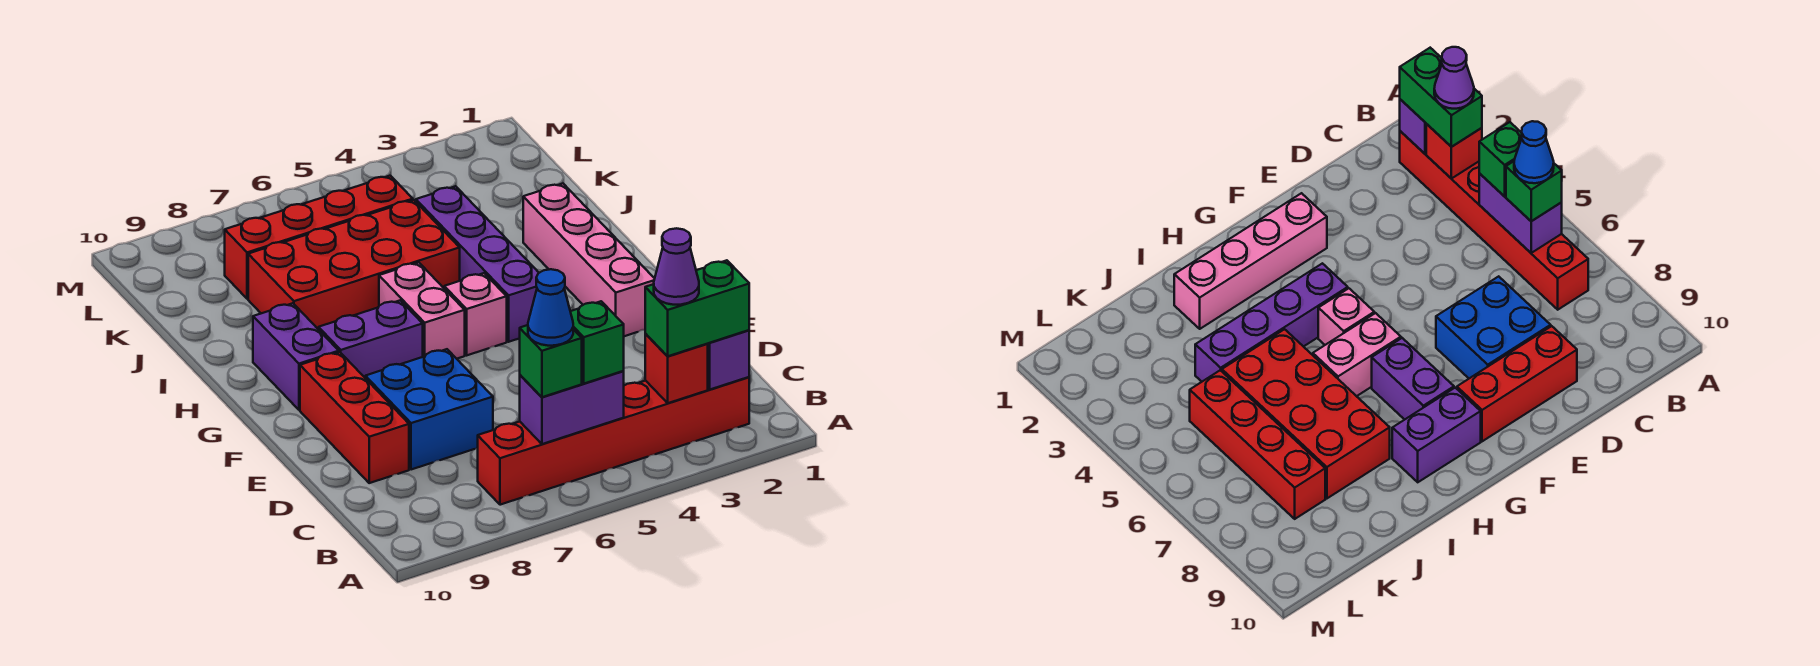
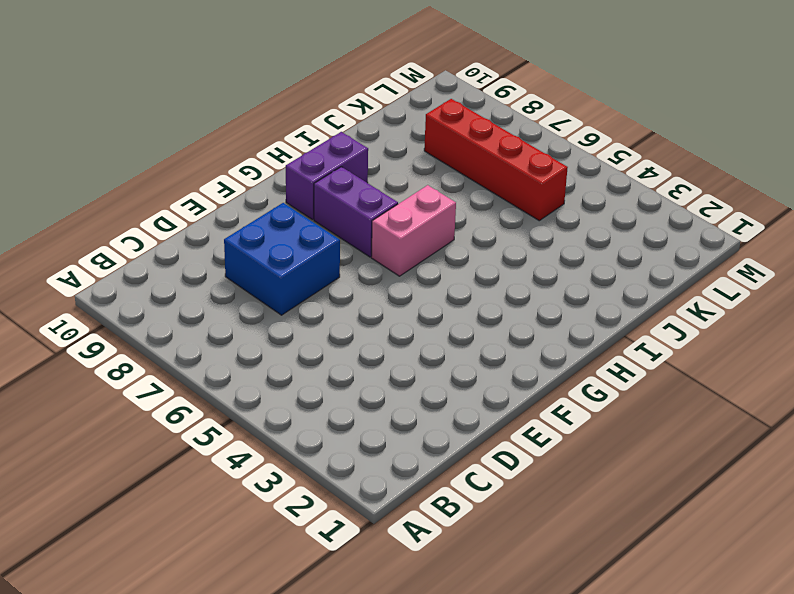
none -> red brick B2:B7 level 1
none -> red brick D9:F9 level 1
none -> pink brick F2:I2 level 1

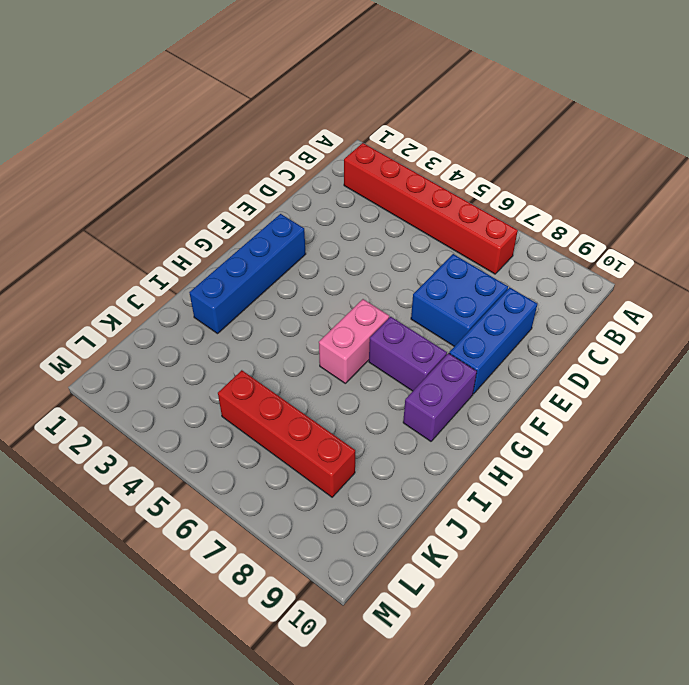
blue brick D9:F9 level 1 -> red brick D9:F9 level 1
blue brick F2:I2 level 1 -> pink brick F2:I2 level 1
none -> purple brick G4:J4 level 1
none -> pink brick G5 level 1
none -> red brick I5:J8 level 1

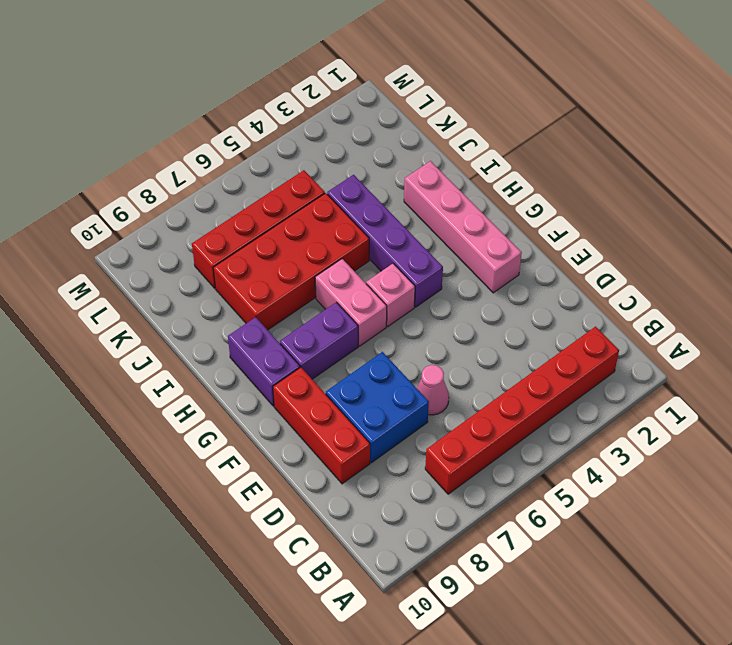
pink cone D6 level 1 -> none
none -> purple brick B2 level 2
none -> red brick B3 level 2
none -> purple brick B5:B6 level 2

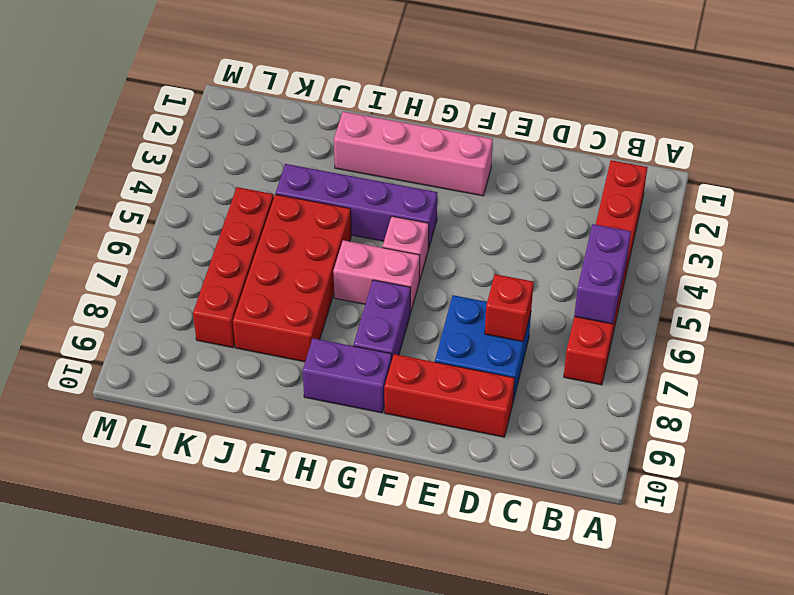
red brick D7 level 2 -> red brick B3 level 2
none -> purple brick B2 level 2
none -> green brick B2:B3 level 3
none -> green brick B5 level 3

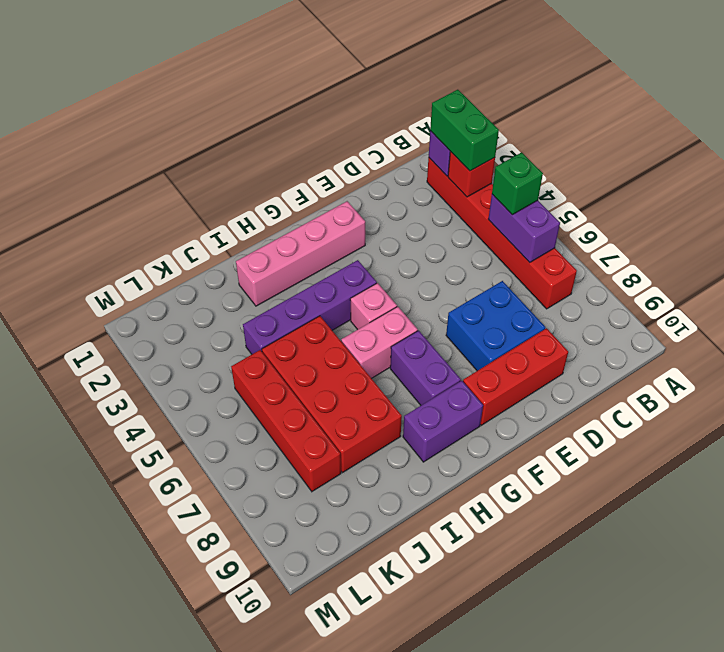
none -> green brick B6 level 3
none -> purple cone B3 level 4
none -> blue cone B6 level 4

